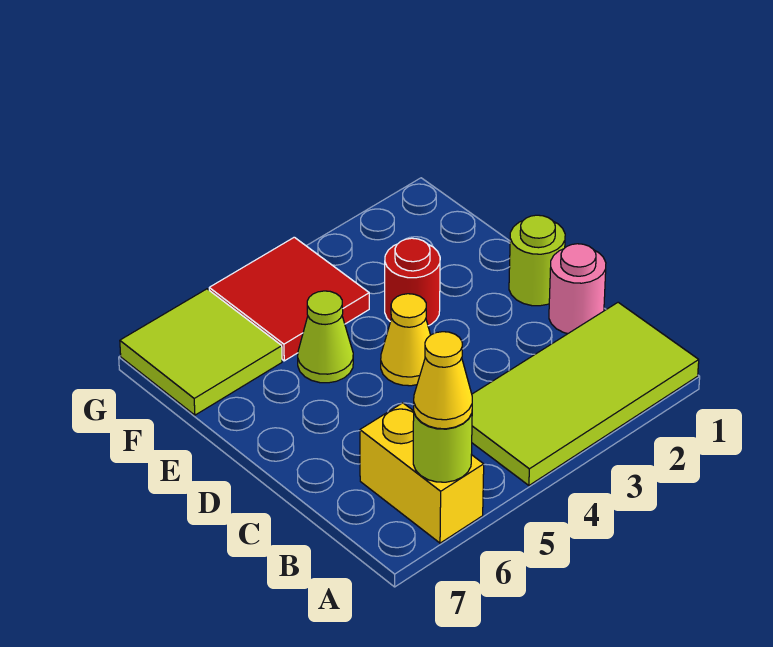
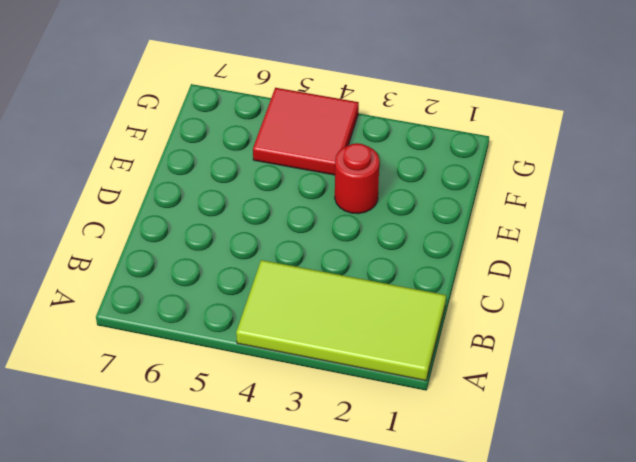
none -> yellow brick A6:B6 level 1
none -> pink round brick C1 level 1

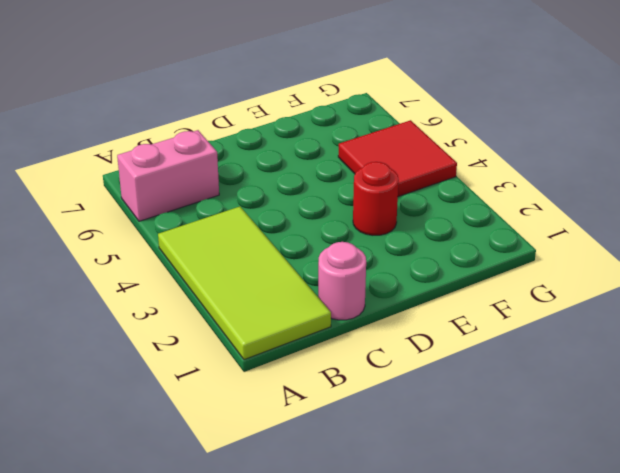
pink brick A6:B6 level 1 -> yellow brick A6:B6 level 1
none -> lime round brick D1 level 1
none -> yellow cone D4 level 1

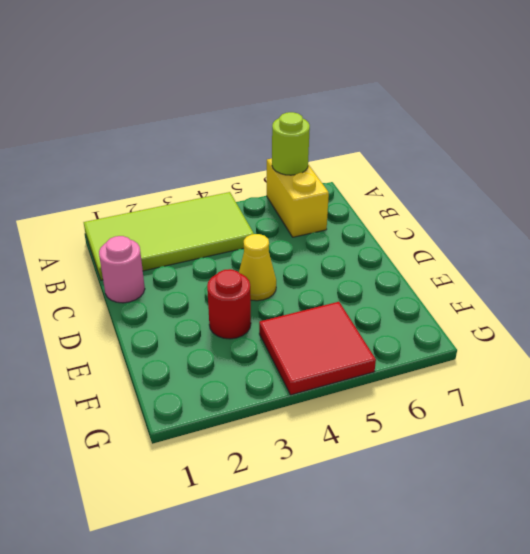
none -> lime round brick D1 level 1
none -> lime cone E5 level 1

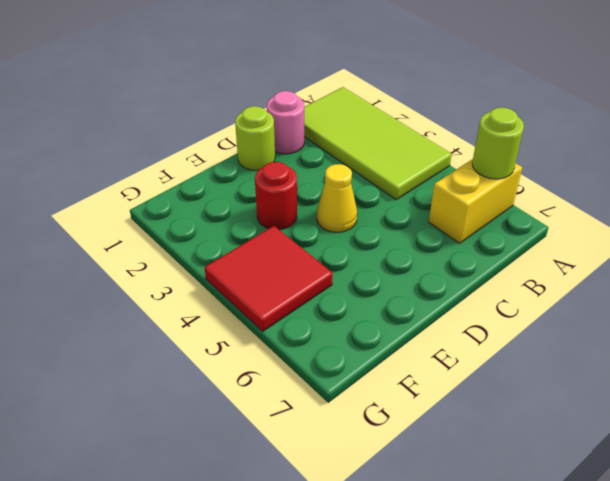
none -> lime cone E5 level 1
none -> lime tile F6:G7 level 1

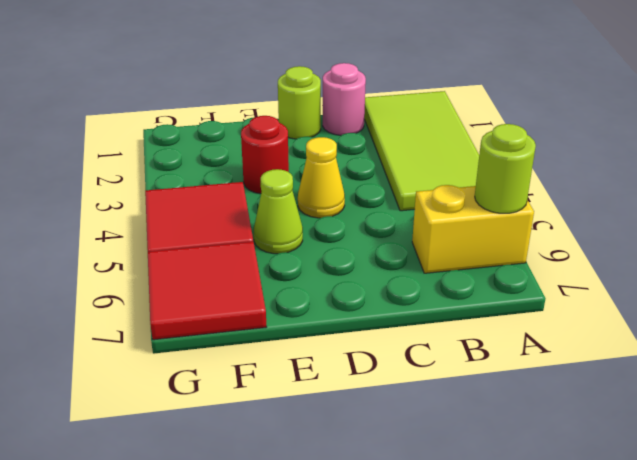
red tile F6:G7 level 1 -> lime tile F6:G7 level 1
none -> yellow cone A6 level 3

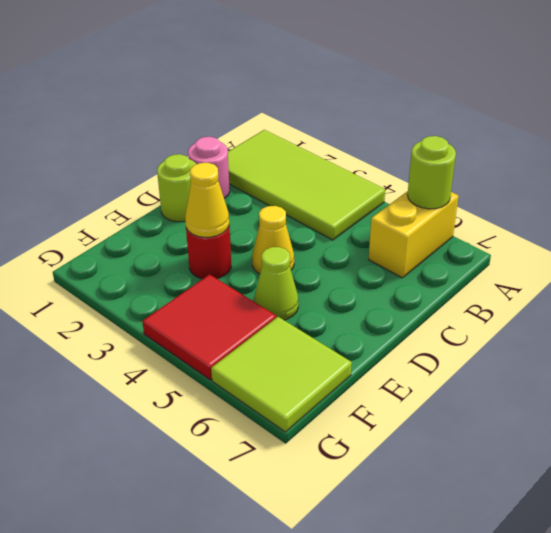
yellow cone E3 level 2 -> yellow cone A6 level 3

